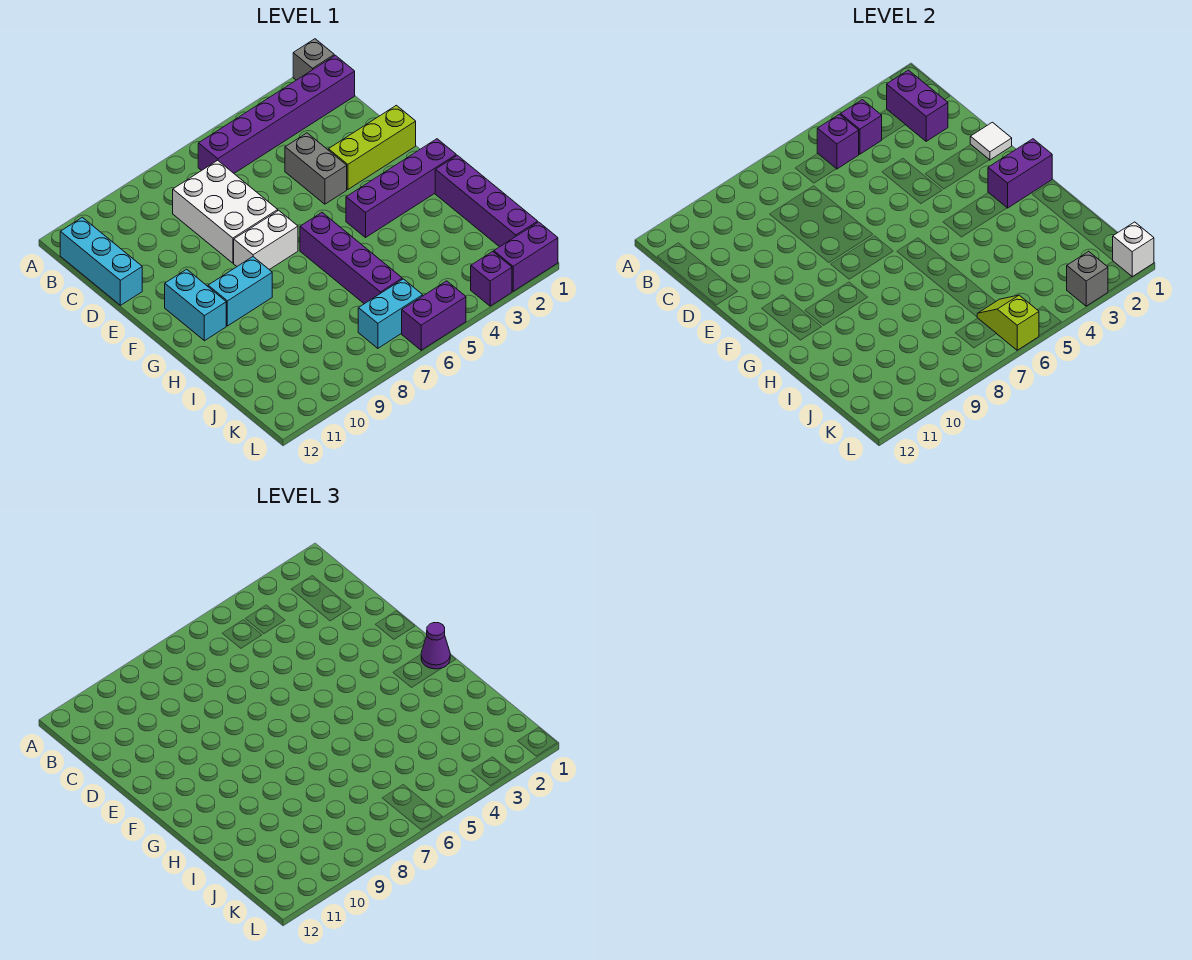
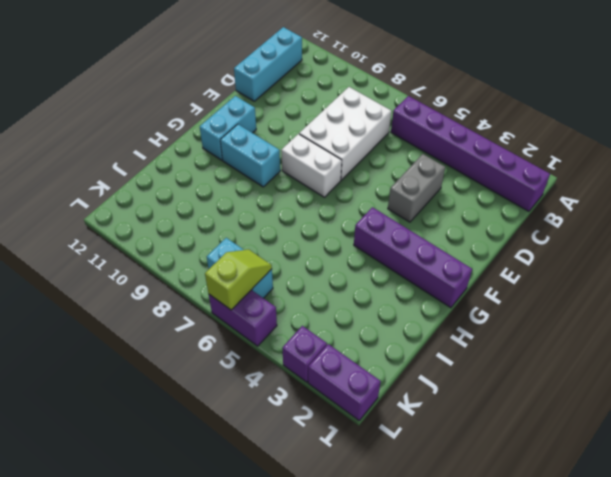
none -> grey brick A1 level 1
none -> lime brick E1:E3 level 1
none -> purple brick G6:J6 level 1

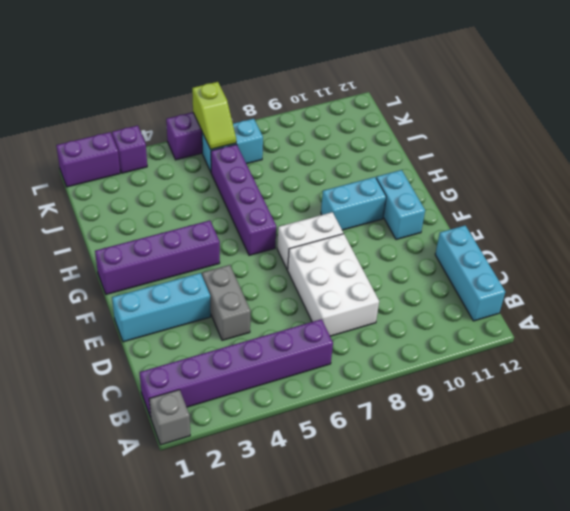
cyan brick E1:E3 level 1 -> lime brick E1:E3 level 1
none -> purple brick H1:K1 level 1
none -> purple brick B2:C2 level 2
none -> purple brick B4 level 2

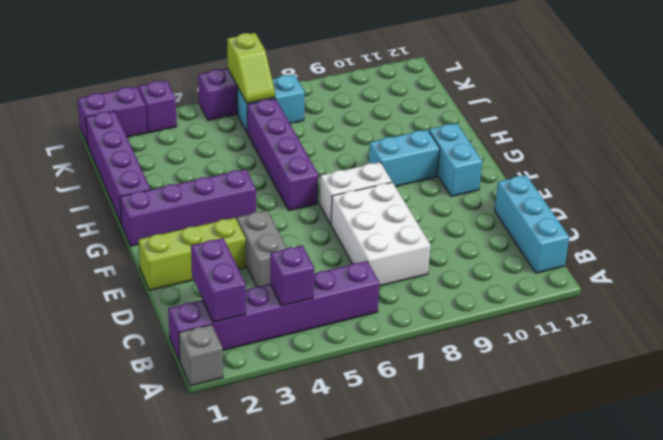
none -> purple brick B5 level 2
none -> white tile E1 level 2
none -> purple brick G1:G2 level 2

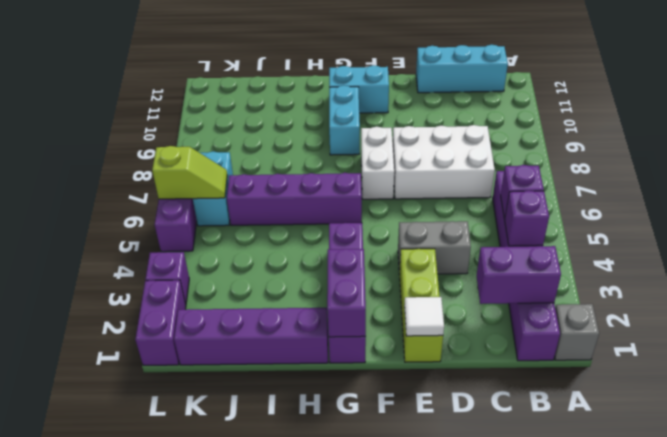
none -> white brick L1 level 2
none -> grey brick L3 level 2
none -> purple cone G1 level 3

